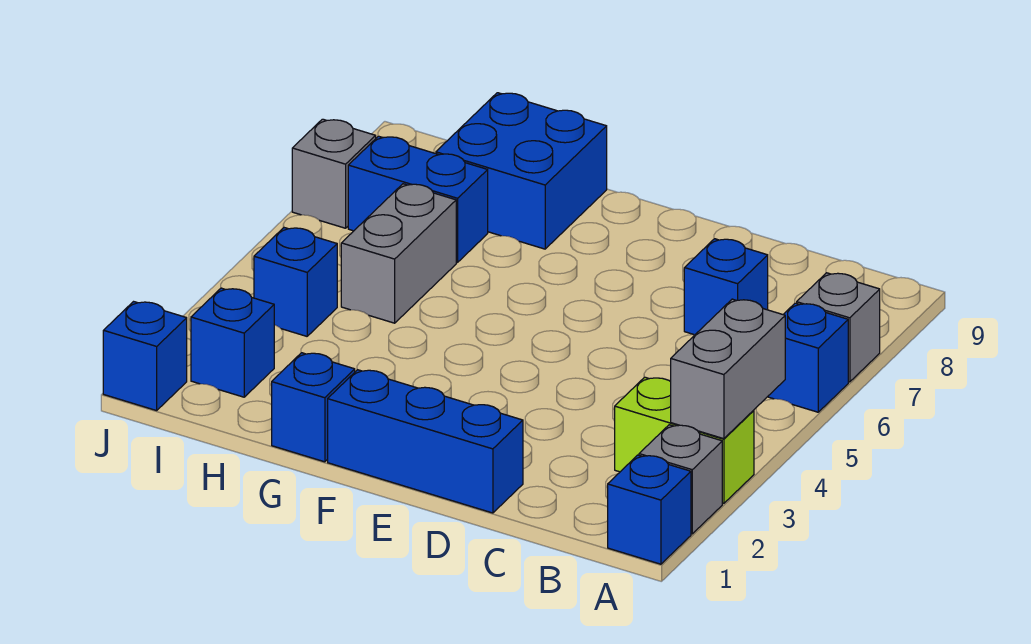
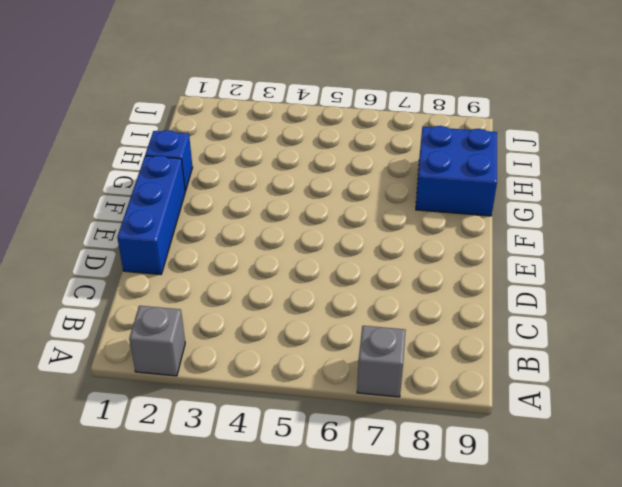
none -> blue brick A1 level 1
none -> lime brick A3:B3 level 1
none -> blue brick A6 level 1

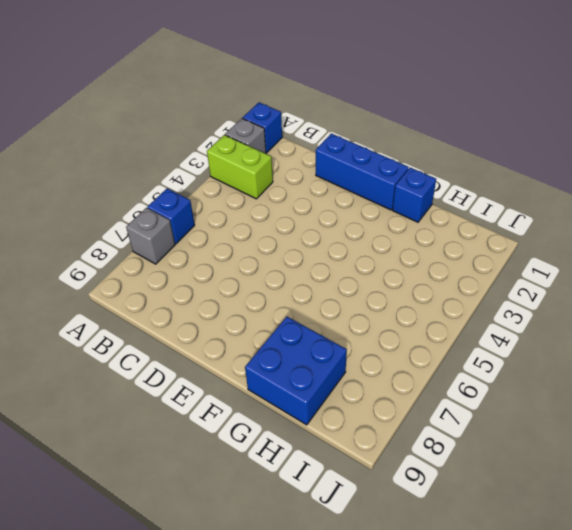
none -> blue brick C7 level 1
none -> grey brick H5:H6 level 1
none -> blue brick H7:I7 level 1

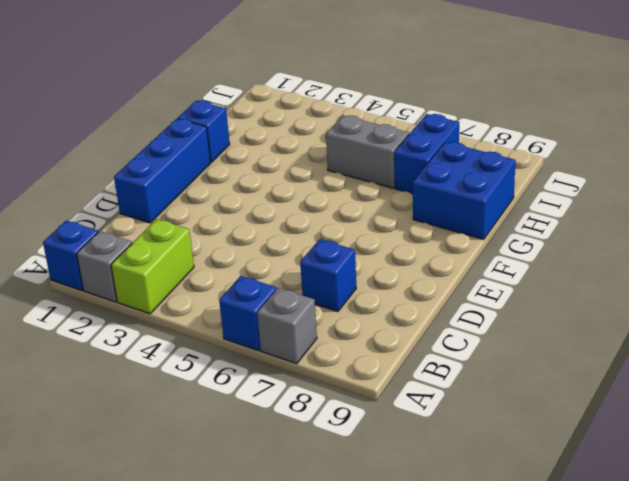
none -> blue brick I2 level 1
none -> blue brick I4 level 1
none -> blue brick J1 level 1

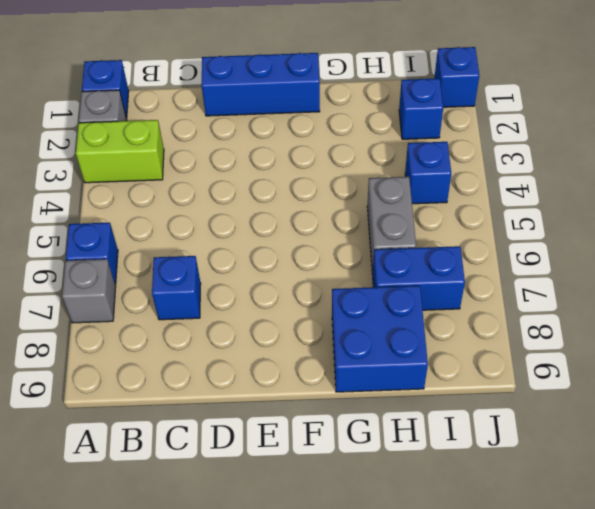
none -> blue brick G1 level 1
none -> grey brick J7 level 1
none -> grey brick A3:A4 level 2

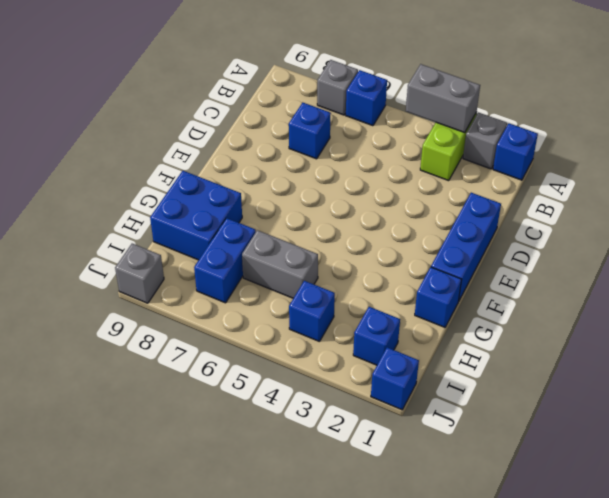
grey brick J9 level 1 -> grey brick J7 level 1

